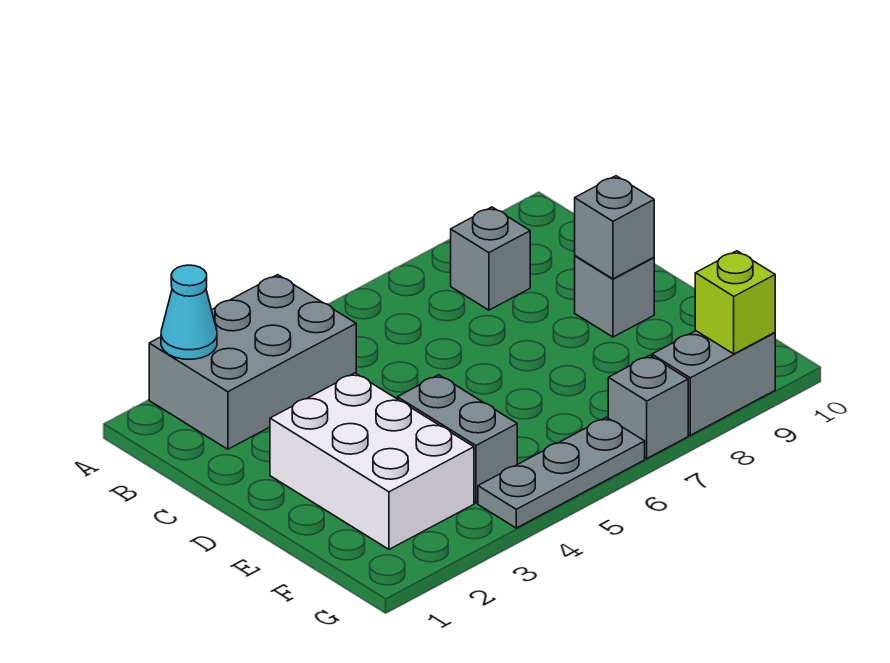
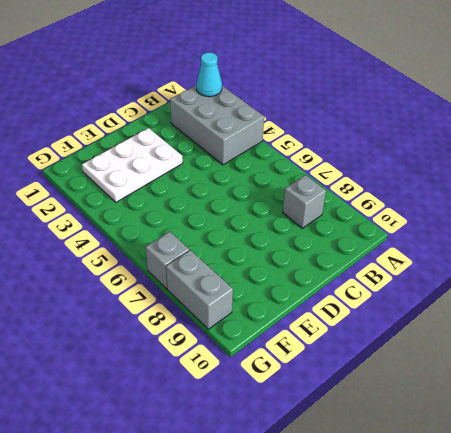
white plate D2:F3 level 1 -> white brick D2:F3 level 1
none -> grey brick D9 level 1
none -> grey brick E4:F4 level 1

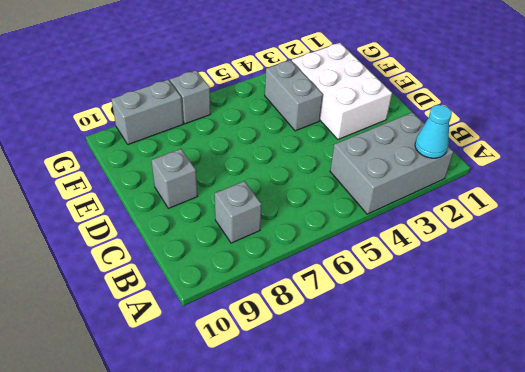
none -> grey plate G4:G6 level 1
none -> grey brick D9 level 2

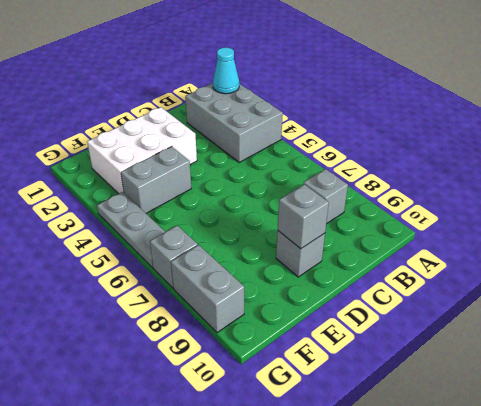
none -> lime brick G9 level 2

